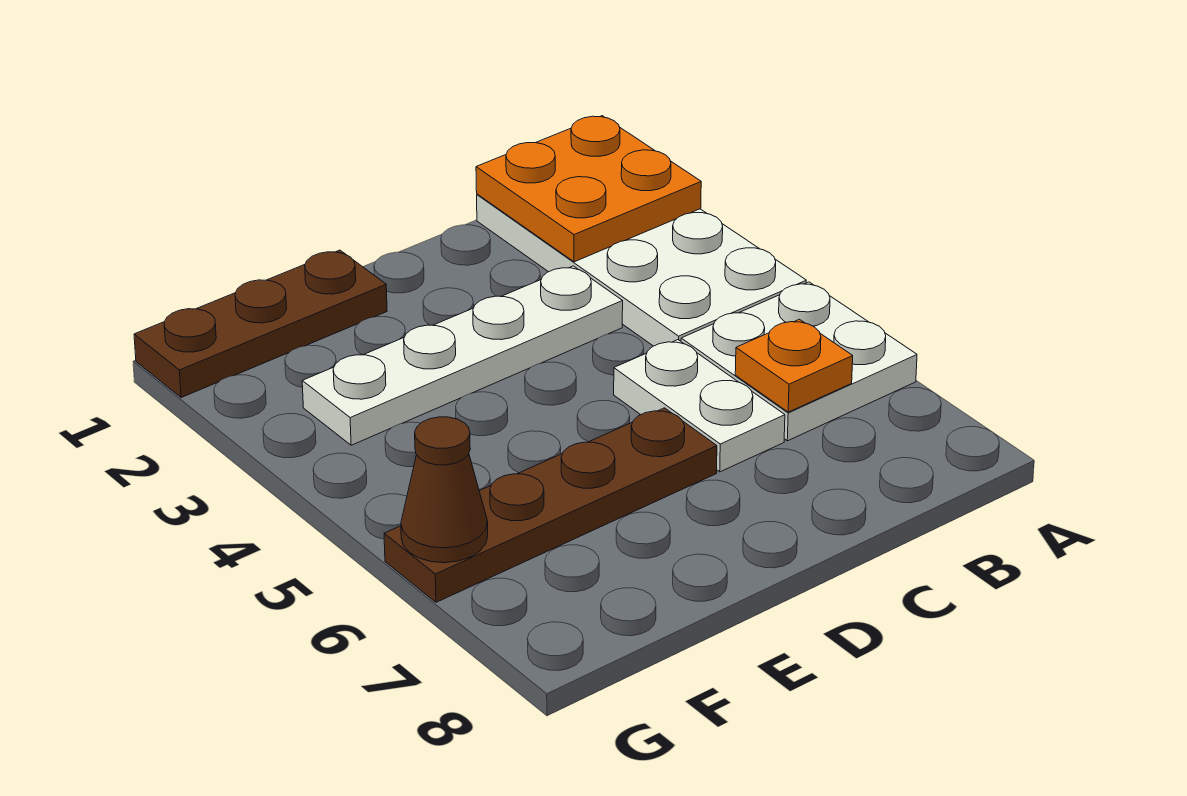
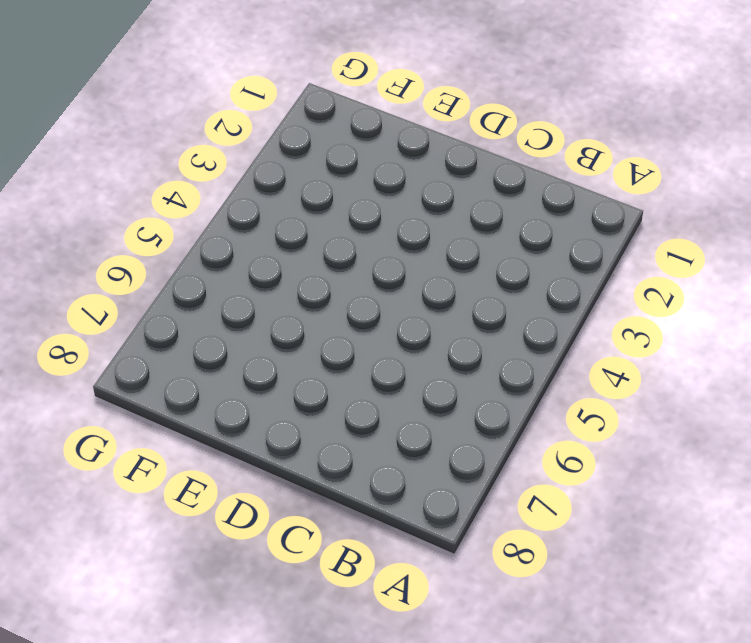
none -> white plate A1:B4 level 1
none -> white plate A5:B6 level 1

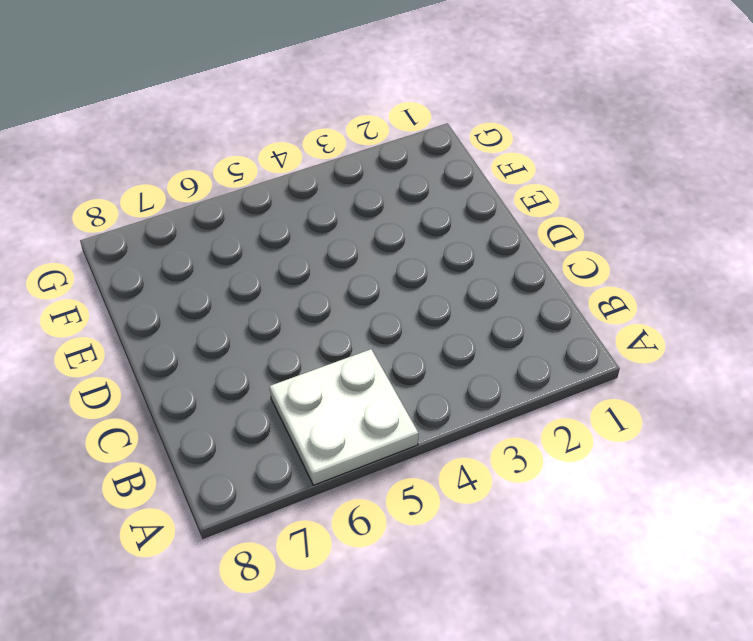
none -> white plate A1:B4 level 1
none -> white plate C3:F3 level 1

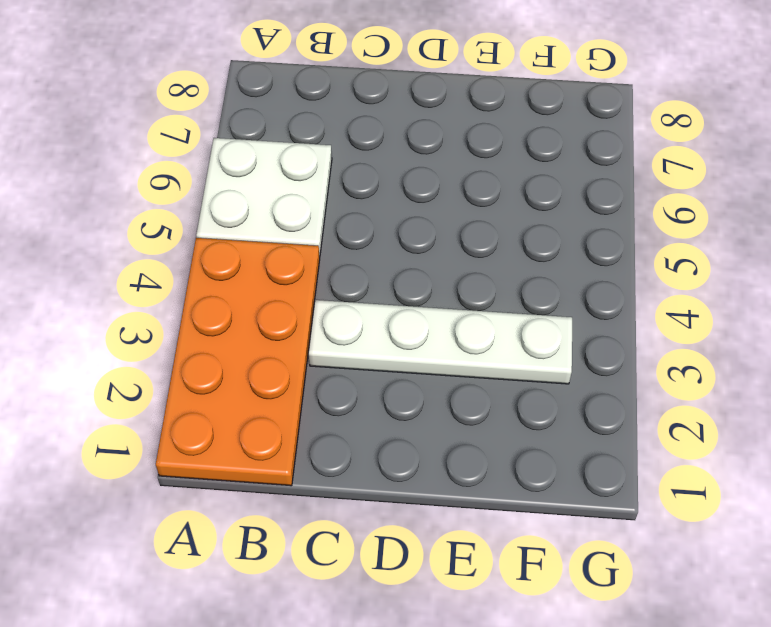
orange plate A1:B4 level 1 -> white plate A1:B4 level 1
none -> white plate C5:C6 level 1
none -> brown plate D6:G6 level 1

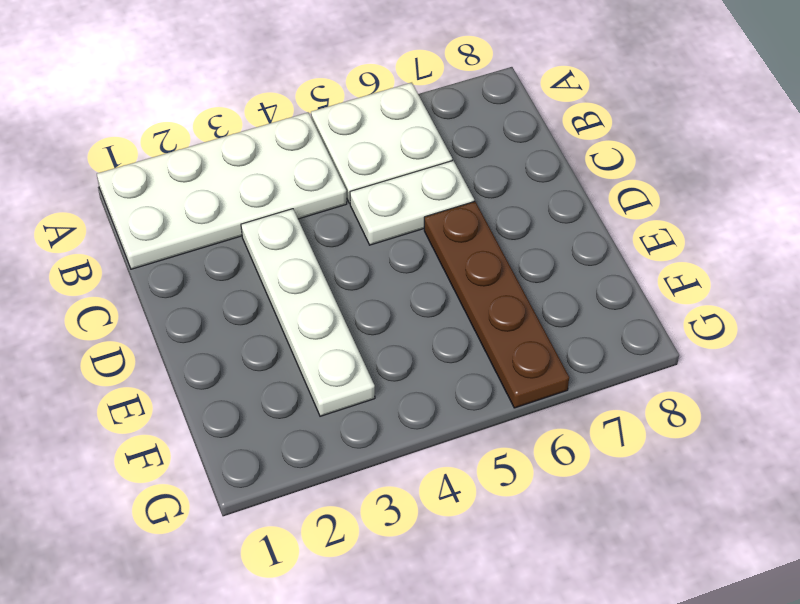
none -> brown plate E1:G1 level 1
none -> orange plate A1:B2 level 2

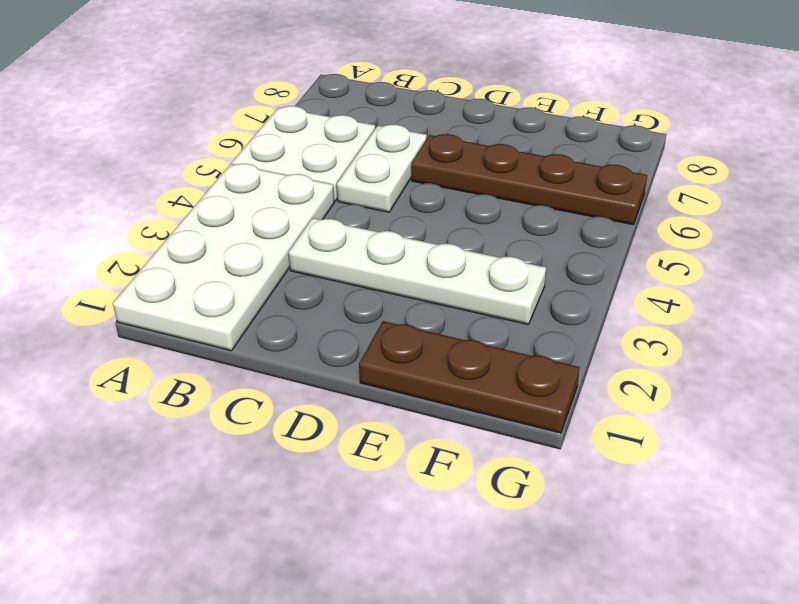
none -> orange plate A1:B2 level 2
none -> orange plate B6 level 2

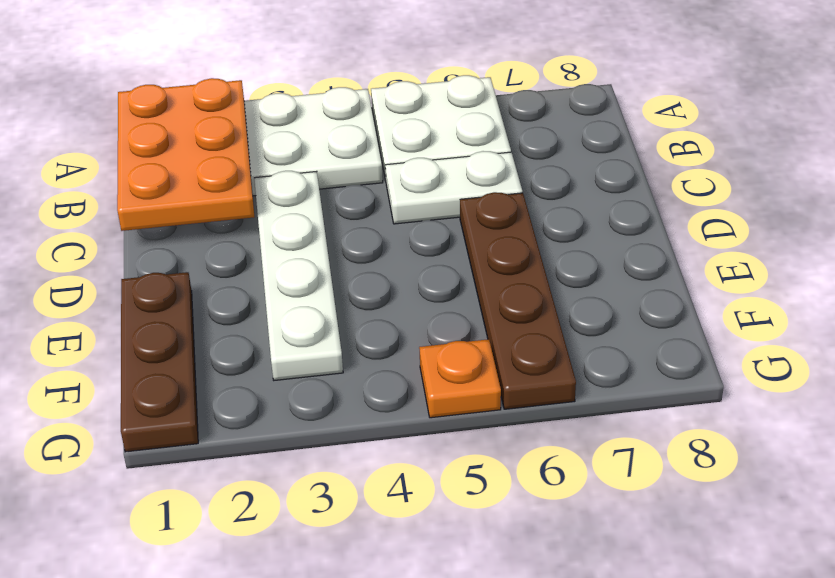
orange plate A1:C2 level 2 -> orange plate A1:B2 level 2
orange plate G5 level 1 -> orange plate B6 level 2
none -> brown cone G6 level 2

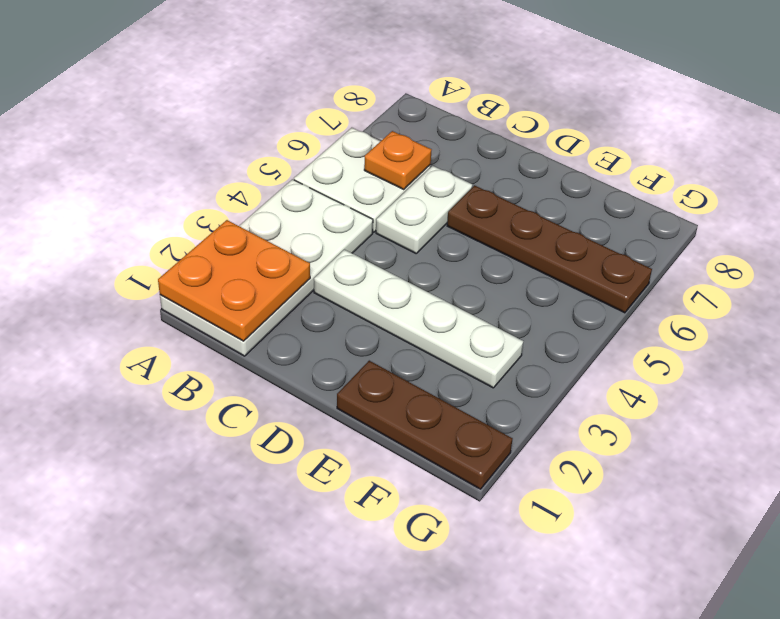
none -> brown cone G6 level 2

